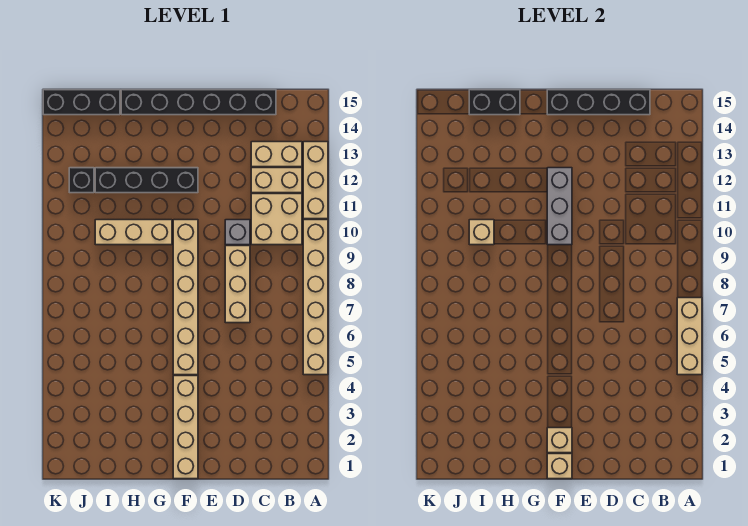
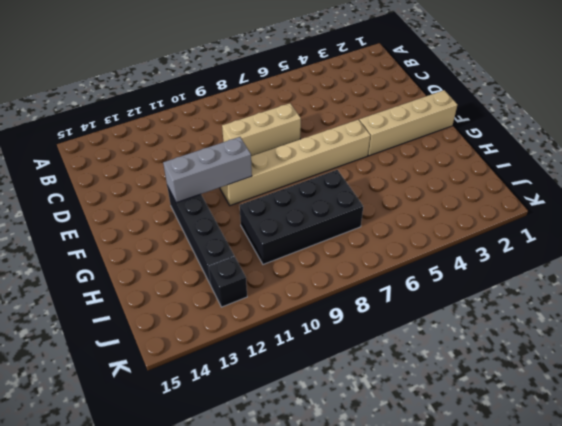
black brick H7:I10 level 1 -> tan brick G10:I10 level 1
none -> tan brick A5:A10 level 1
none -> tan brick A11:A13 level 1
none -> tan brick B10:C11 level 1

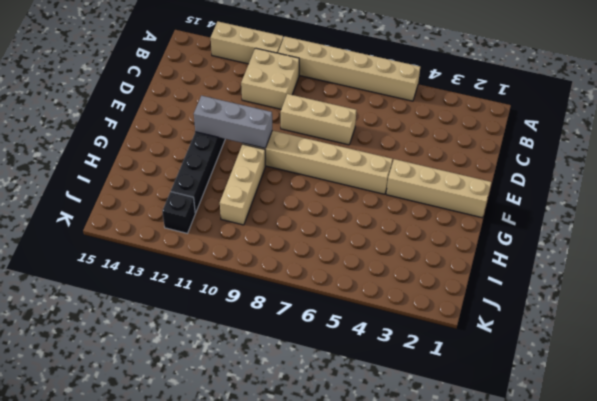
none -> tan brick B12:C12 level 1
none -> tan brick B13:C13 level 1
none -> black brick C15:H15 level 1

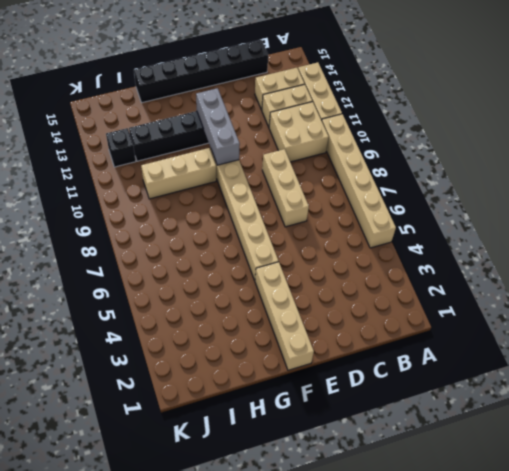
none -> grey brick D10 level 1
none -> black brick I15:K15 level 1
none -> tan brick A5:A7 level 2

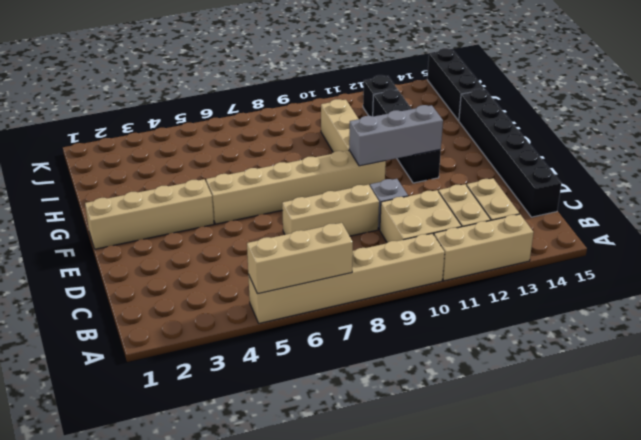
none -> black brick C15:F15 level 2
none -> tan brick F1 level 2
none -> tan brick F2 level 2

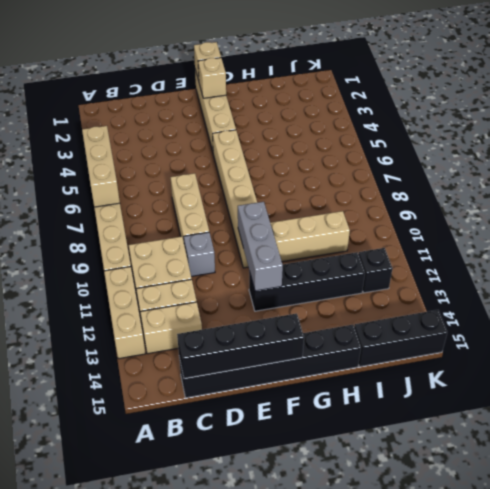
none -> black brick H15:I15 level 2
none -> tan brick I10 level 2

